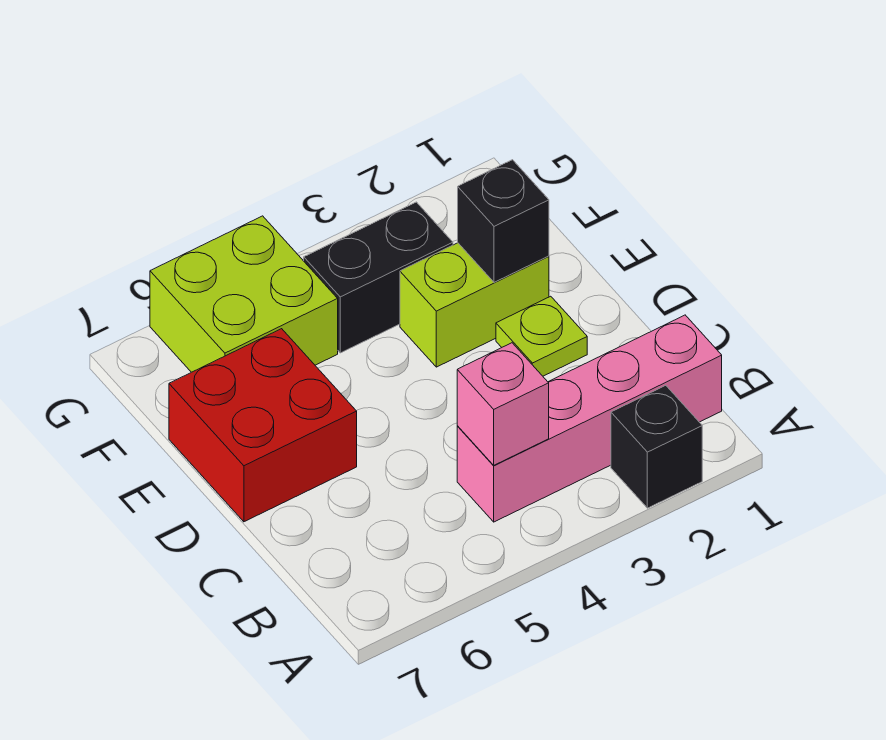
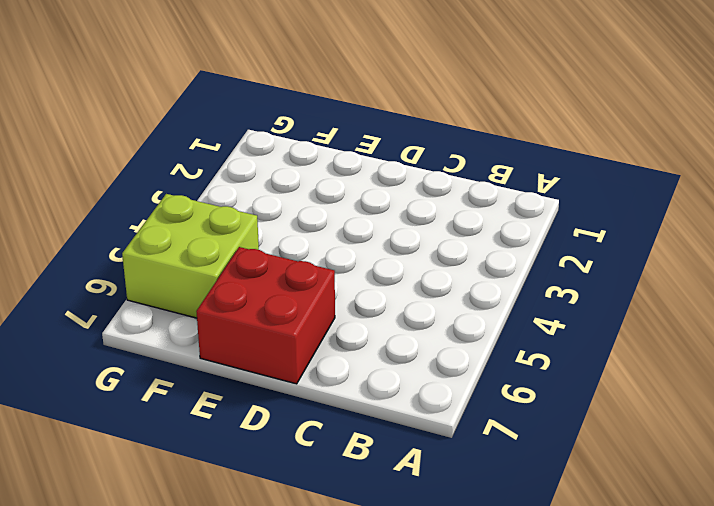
none -> black brick A2 level 1
none -> pink brick B1:B4 level 1

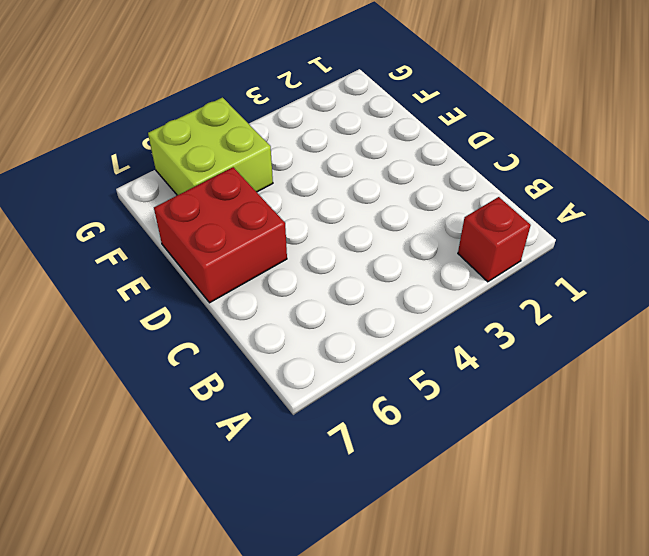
red brick A2 level 1 -> black brick A2 level 1
none -> pink brick B1:B4 level 1
none -> lime plate D2 level 1

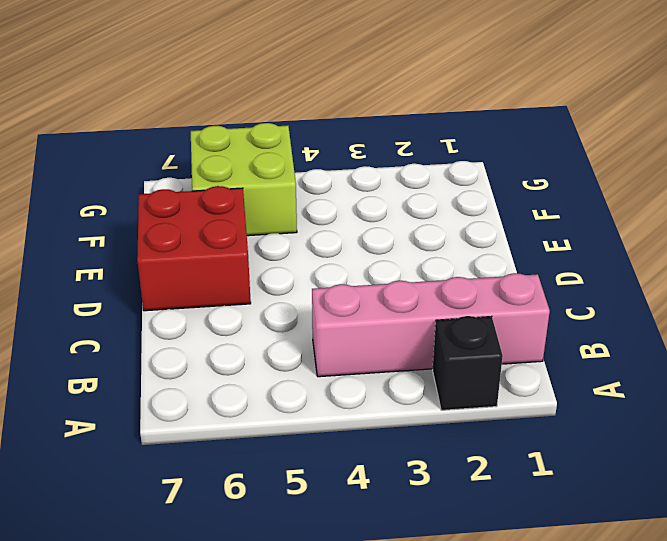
none -> lime plate D2 level 1
none -> lime brick E2:E3 level 1

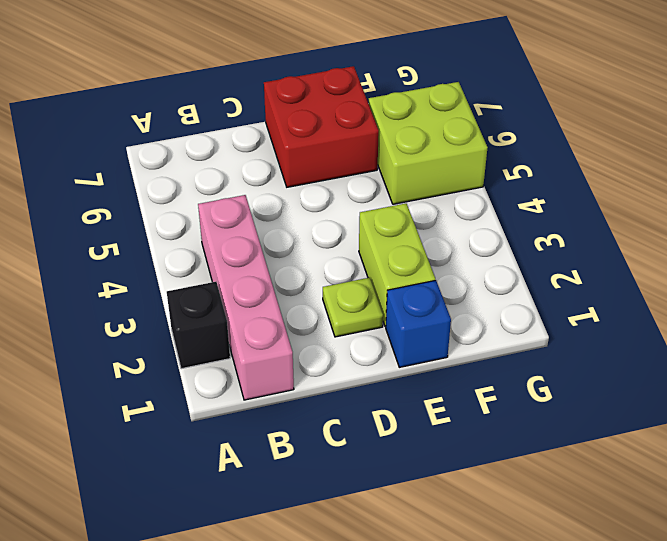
blue brick E1 level 1 -> none
none -> black brick F3:F4 level 1
none -> pink brick B4 level 2

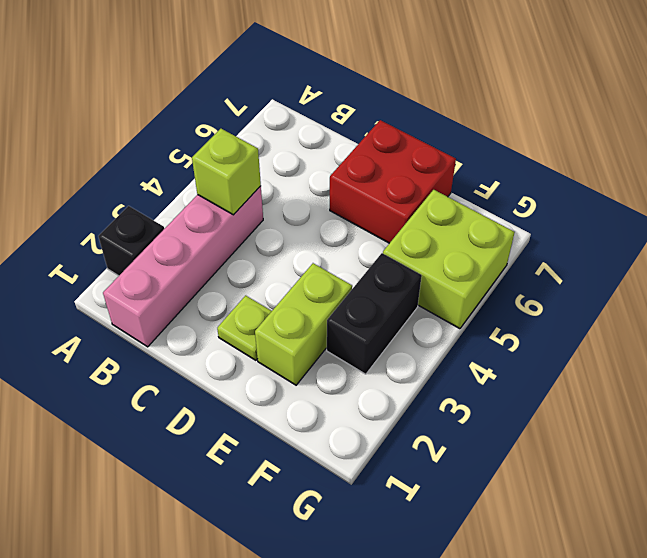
lime brick B4 level 2 -> pink brick B4 level 2
none -> black brick E2 level 2

